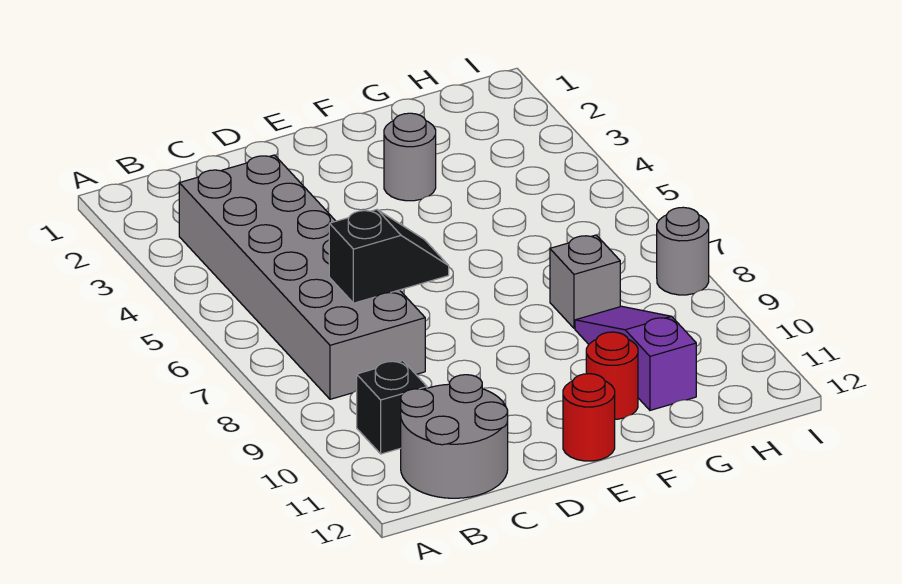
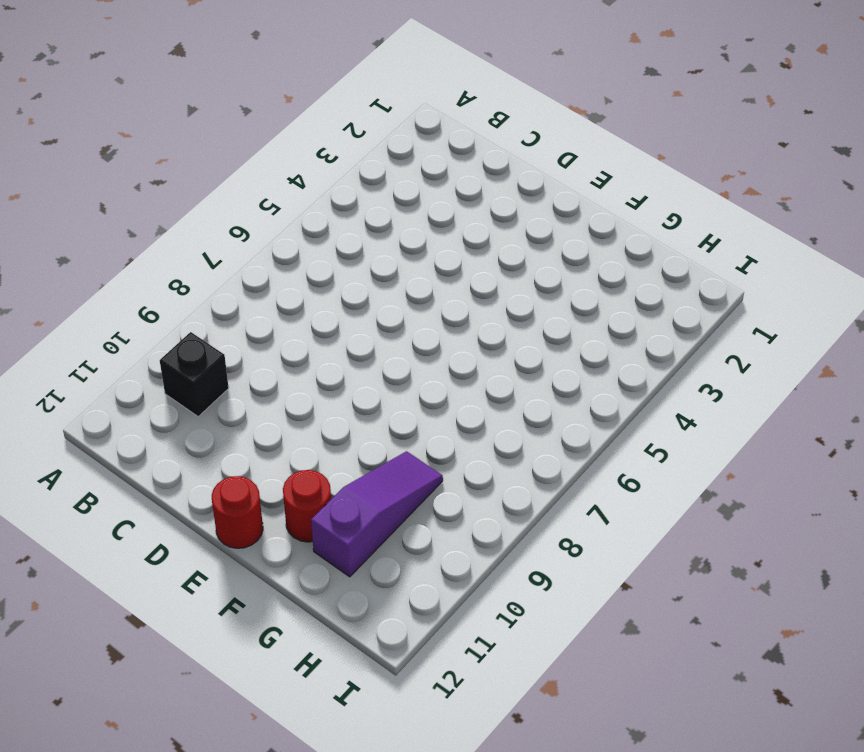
none -> grey brick B3:C8 level 1
none -> grey round brick B11:C12 level 1

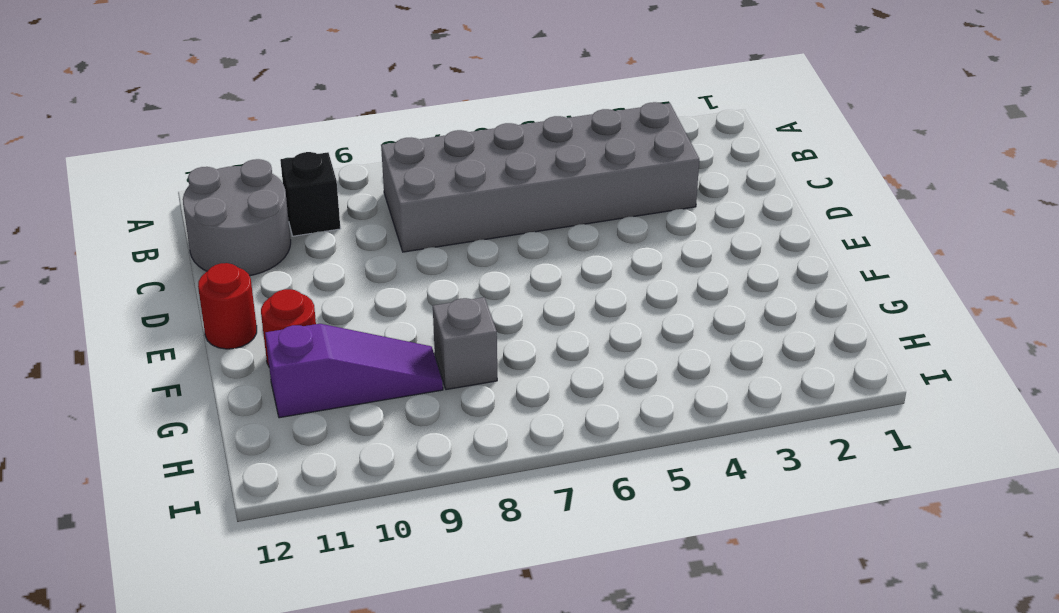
none -> grey round brick F3 level 1
none -> grey round brick I8 level 1

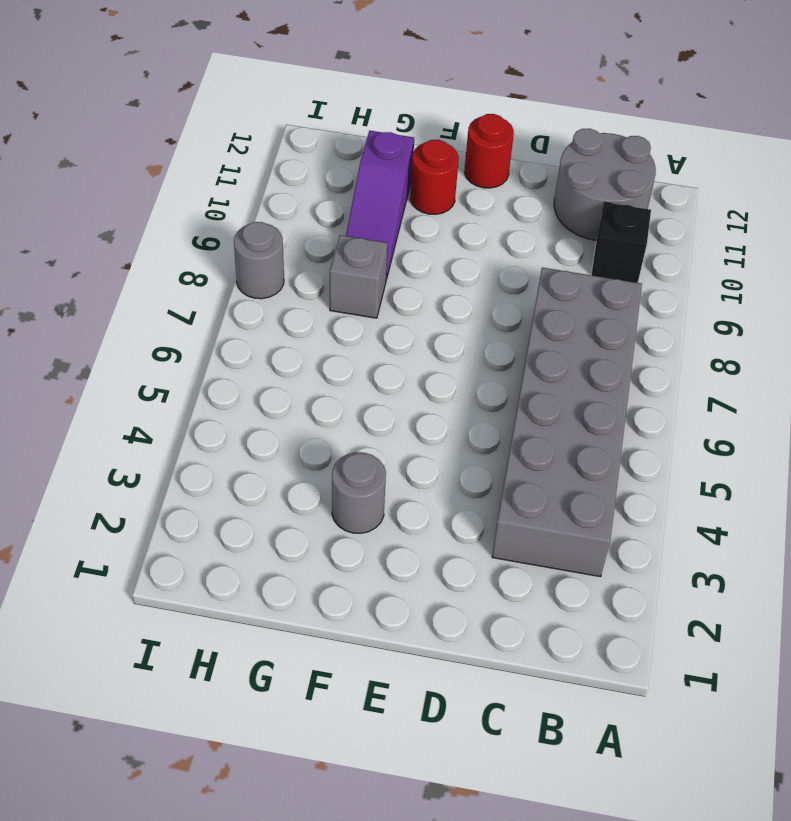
none -> black slope C7:D7 level 2 top C

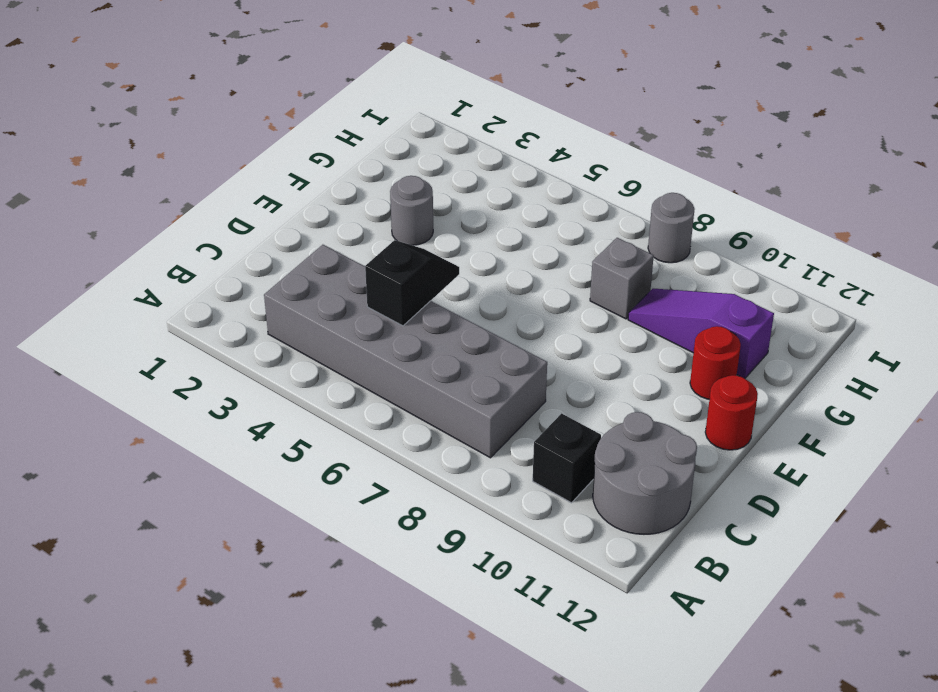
black slope C5:D5 level 2 top C -> black slope C7:D7 level 2 top C

